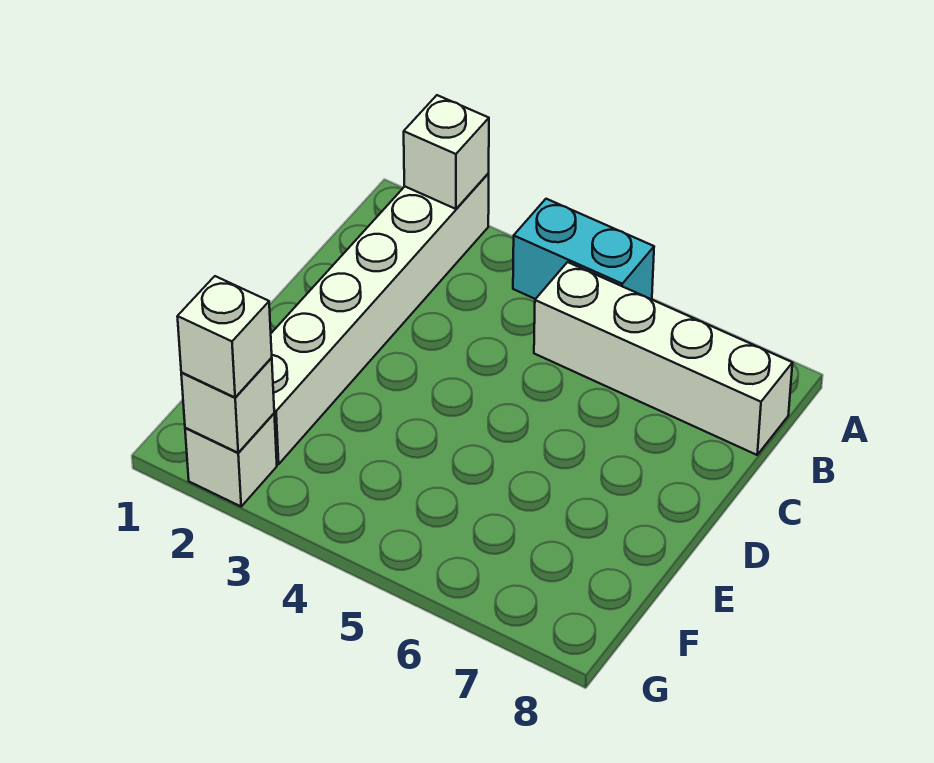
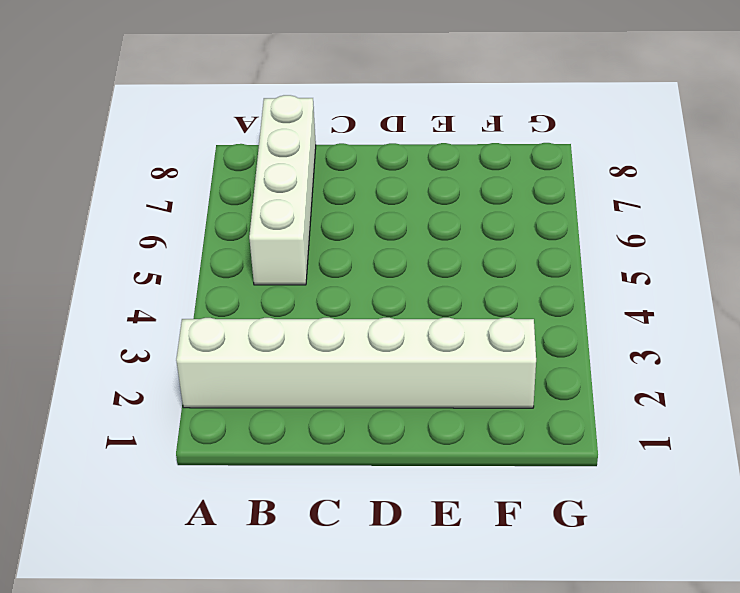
none -> cyan brick A4:A5 level 1
none -> white brick G2 level 1

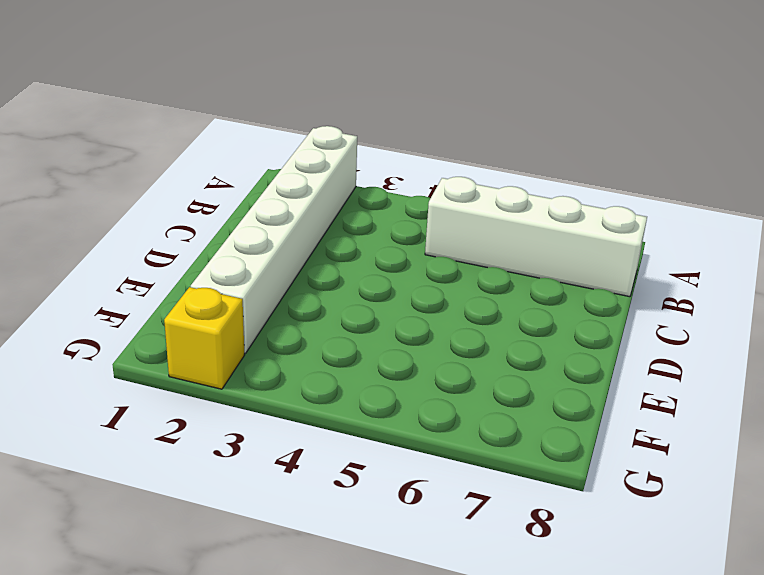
yellow brick G2 level 1 -> white brick G2 level 1
none -> cyan brick A4:A5 level 1
none -> white brick A2 level 2

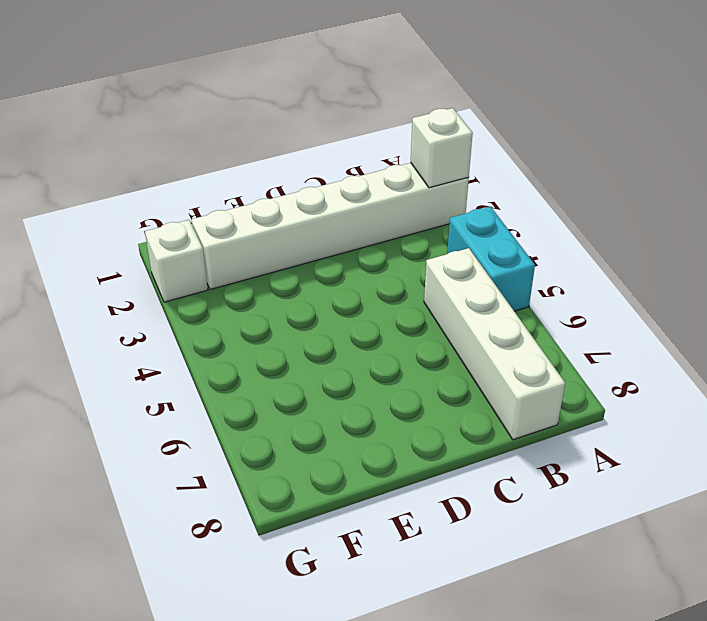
none -> white brick G2 level 2
none -> white brick G2 level 3

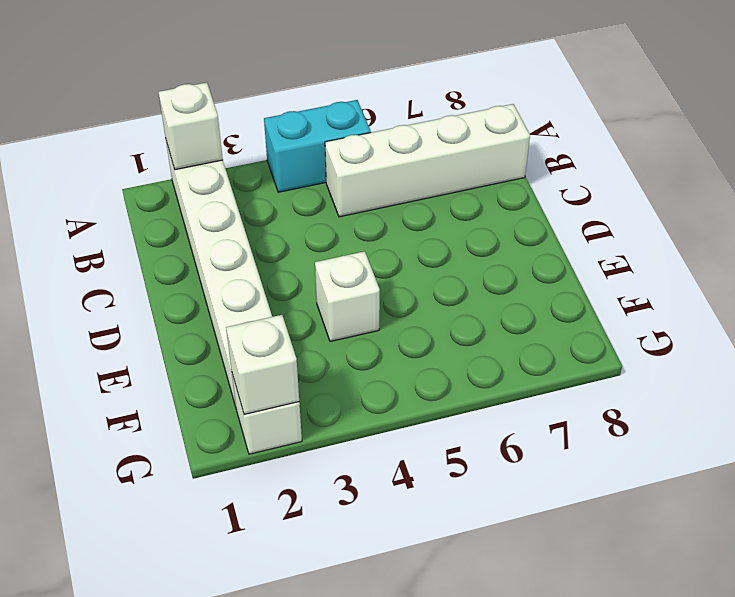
white brick E4 level 1 -> white brick G2 level 3

